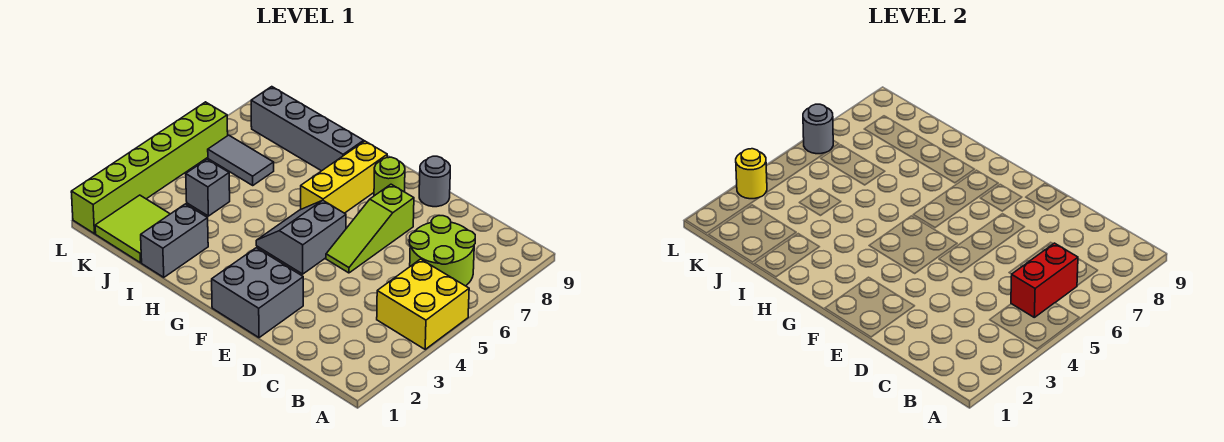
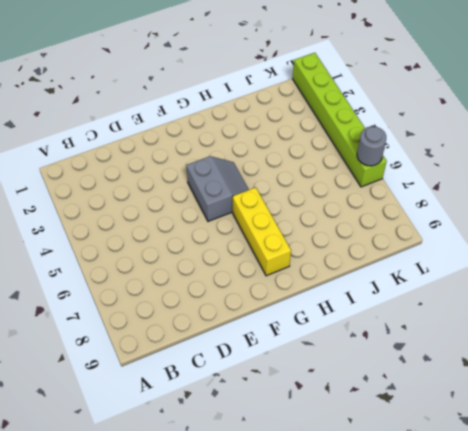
none -> yellow brick A4:B5 level 1
none -> lime round brick B6:C7 level 1
none -> grey brick E1:F2 level 1

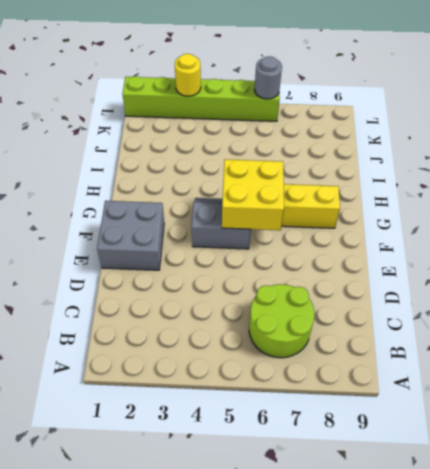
yellow brick F5:G6 level 2 -> yellow brick A4:B5 level 1
none -> lime slope E5:E7 level 1 top 7
none -> grey round brick E9 level 1
none -> lime round brick F8 level 1

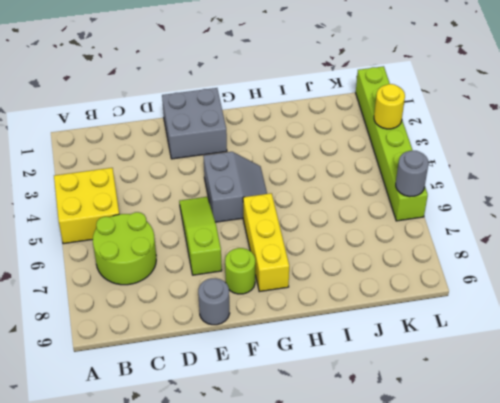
none -> grey brick H8:K8 level 1
none -> grey brick I1:I2 level 1
none -> lime tile J1:K2 level 1

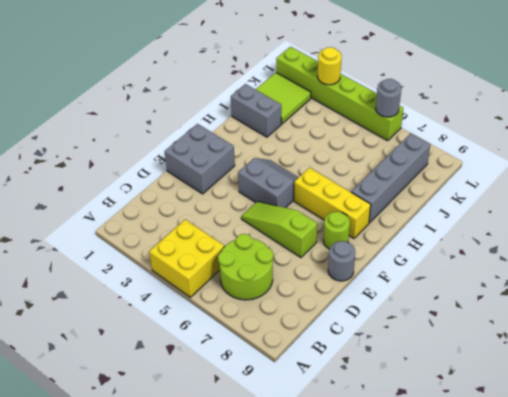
none -> grey brick J4 level 1
none -> grey tile J6:K6 level 1
none -> red brick B5:B6 level 2

